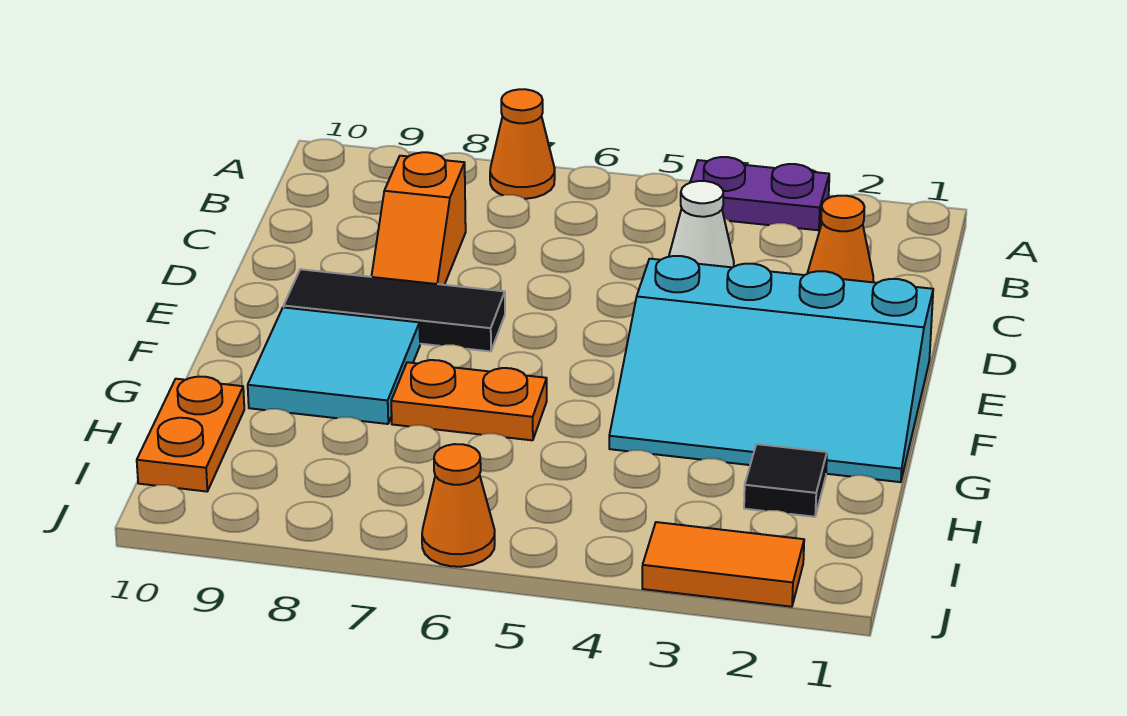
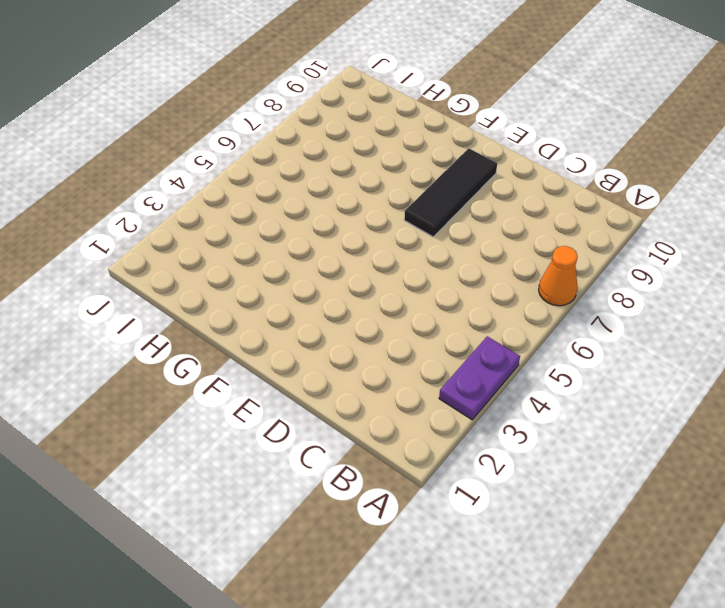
none -> orange cone C2 level 1
none -> white cone C4 level 1
none -> orange slope C8:D8 level 1 top C

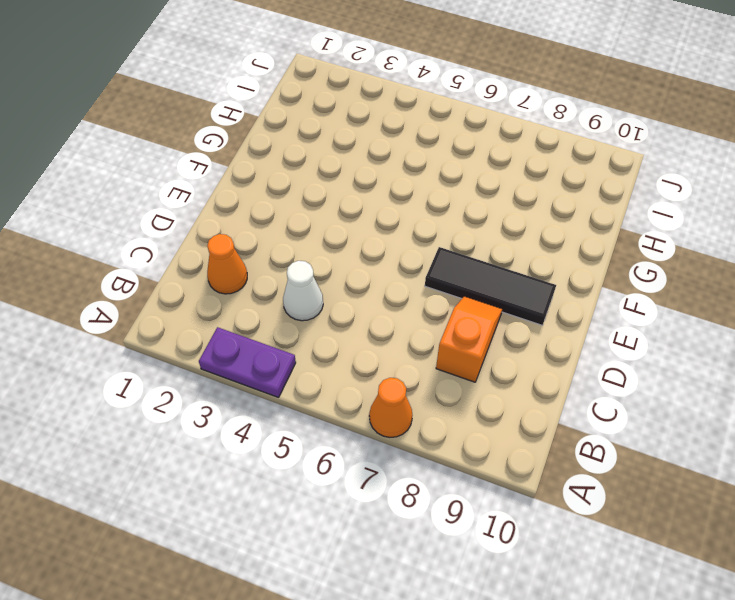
none -> cyan slope E1:G4 level 1 top E
none -> cyan tile F8:G9 level 1
none -> orange plate G6:G7 level 1

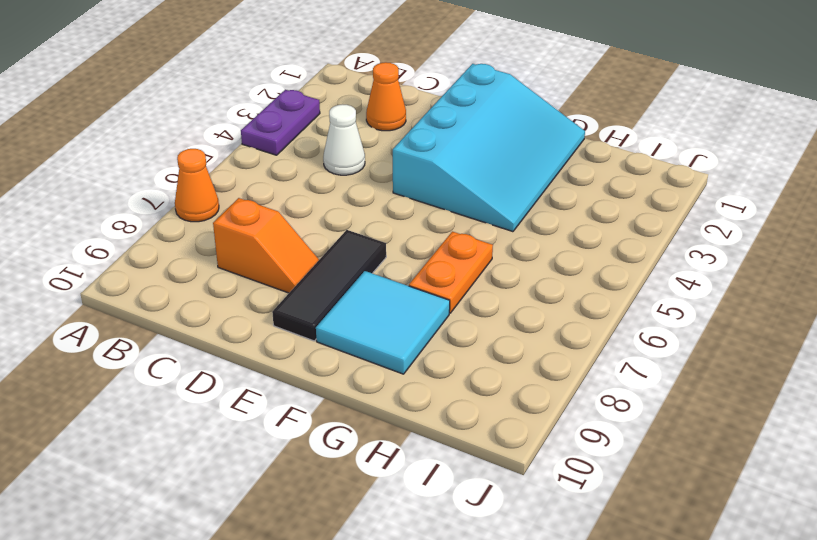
none -> black tile H2 level 1
none -> orange plate H10:I10 level 1
none -> orange tile J2:J3 level 1

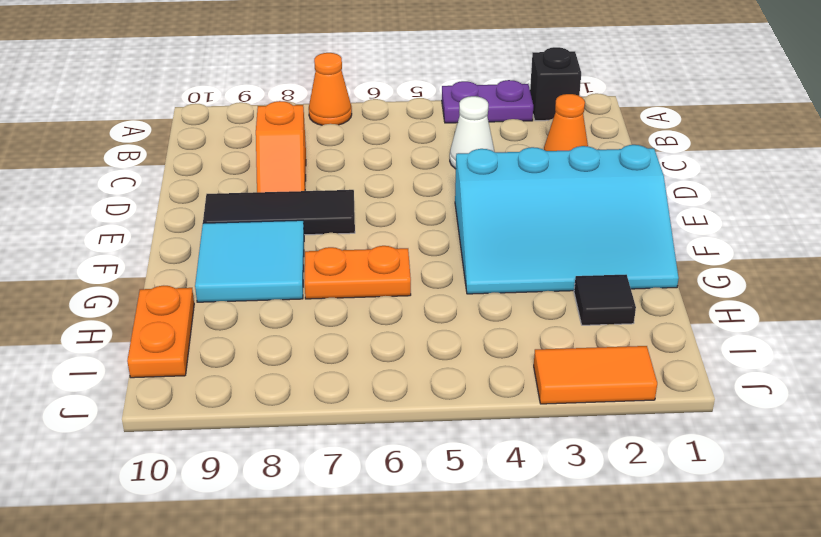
black brick A2 level 1 -> none
none -> orange cone J6 level 1

